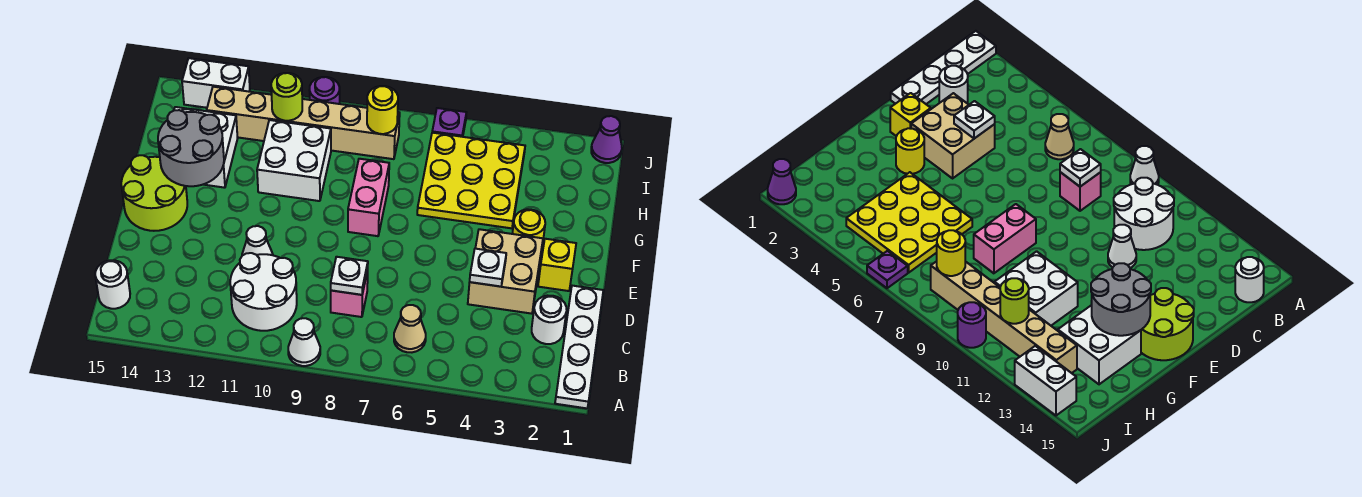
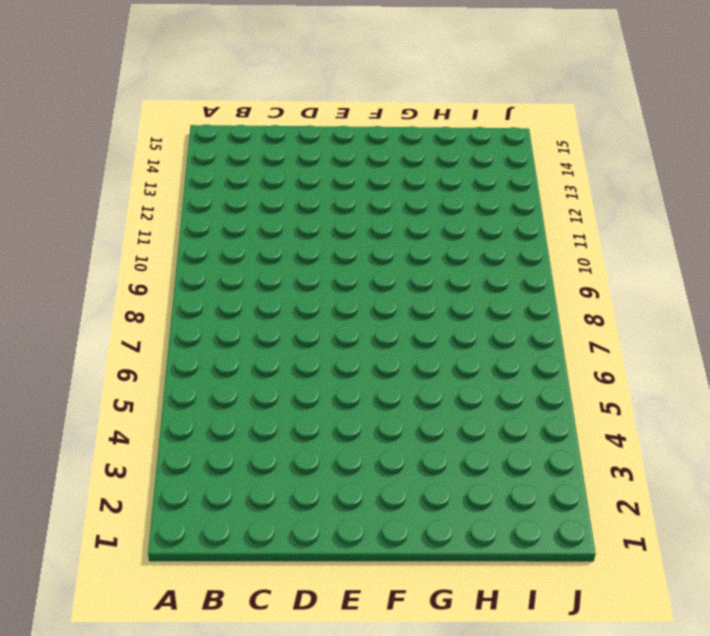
none -> white plate A1:D1 level 1
none -> white cone A9 level 1
none -> tan cone B6 level 1

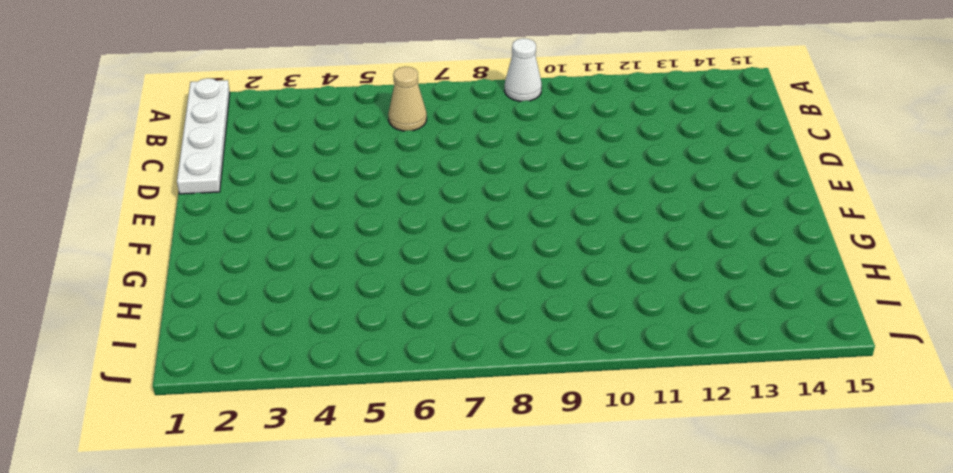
none -> white round brick B10:C11 level 1
none -> white round brick B15 level 1
none -> white round brick C2 level 1

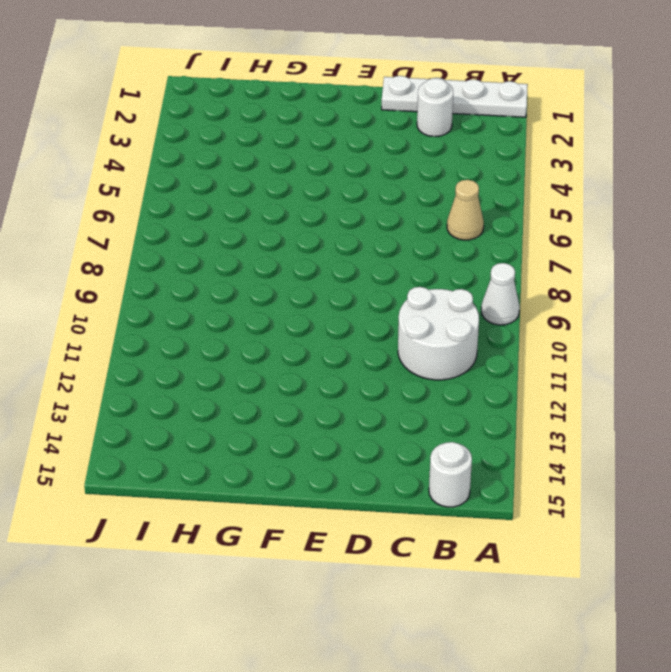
none -> pink brick C8 level 1
none -> tan brick D3:E4 level 1
none -> white cone D11 level 1

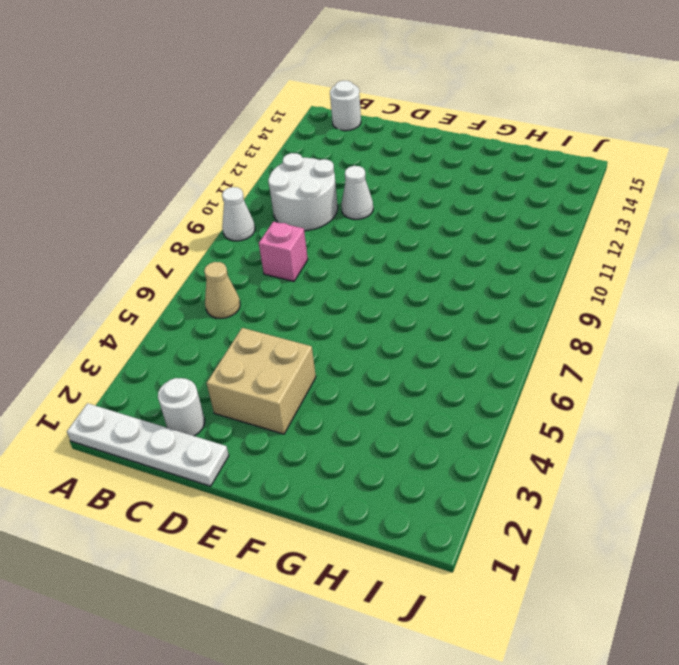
none -> yellow brick E2 level 1
none -> lime round brick E14:F15 level 1
none -> yellow round brick F3 level 1

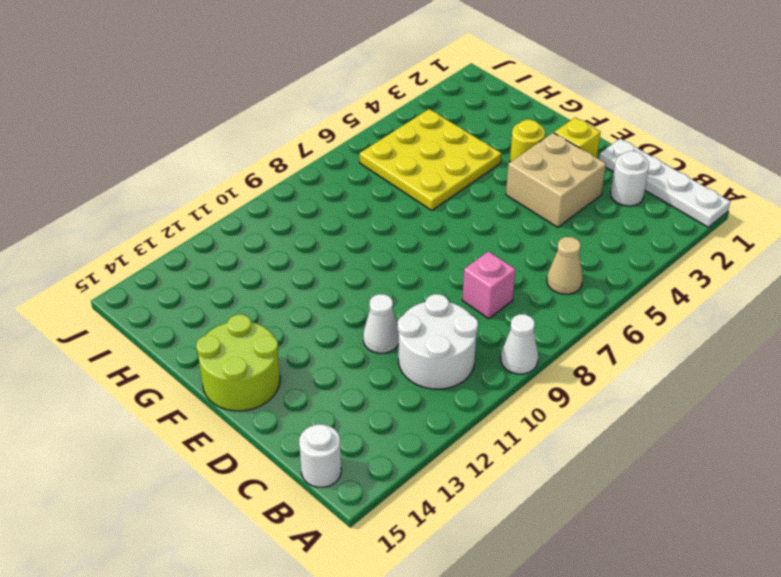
none -> pink brick F8:G8 level 1
none -> white brick G10:H11 level 1
none -> white brick G13:H14 level 1

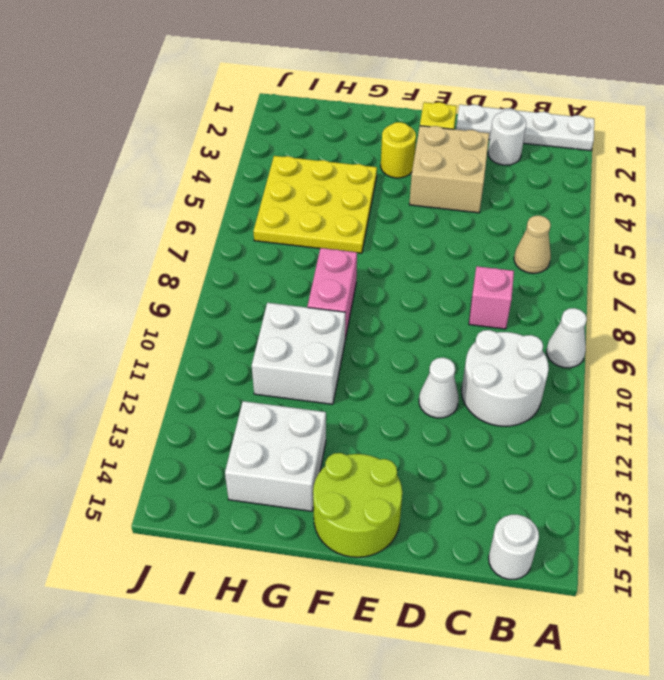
pink brick G8:G9 level 1 -> pink brick F8:G8 level 1
none -> tan brick I8:I13 level 1
none -> purple cone J1 level 1
none -> purple plate J6 level 1

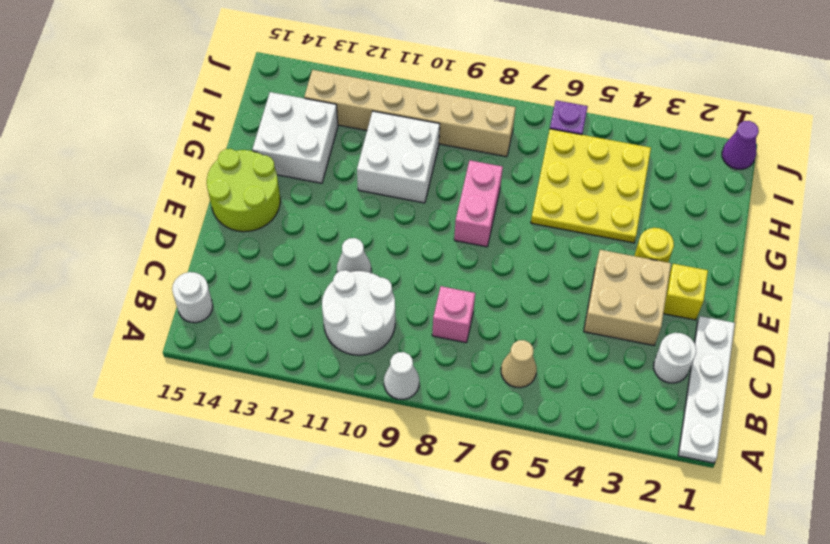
none -> purple round brick J10 level 1
none -> white brick J13:J14 level 1
none -> white plate C8 level 2

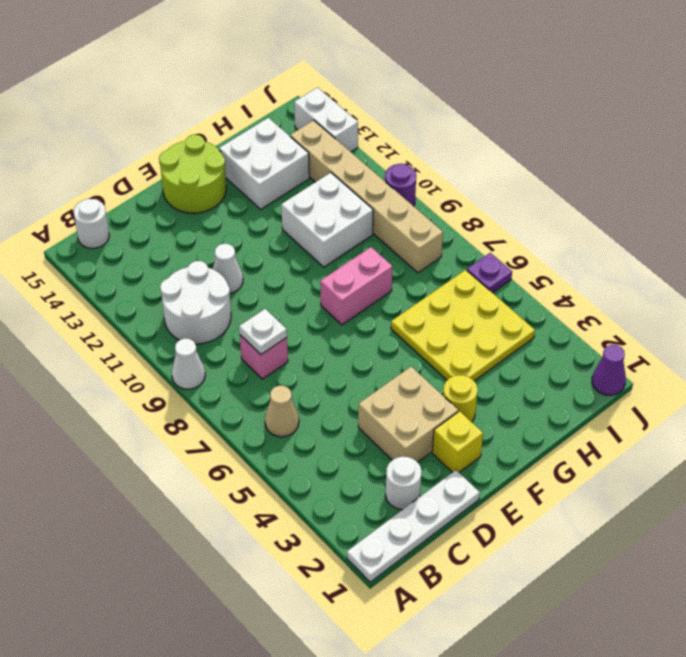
none -> white plate D4 level 2
none -> grey round brick F13:G14 level 2
none -> yellow round brick I8 level 2

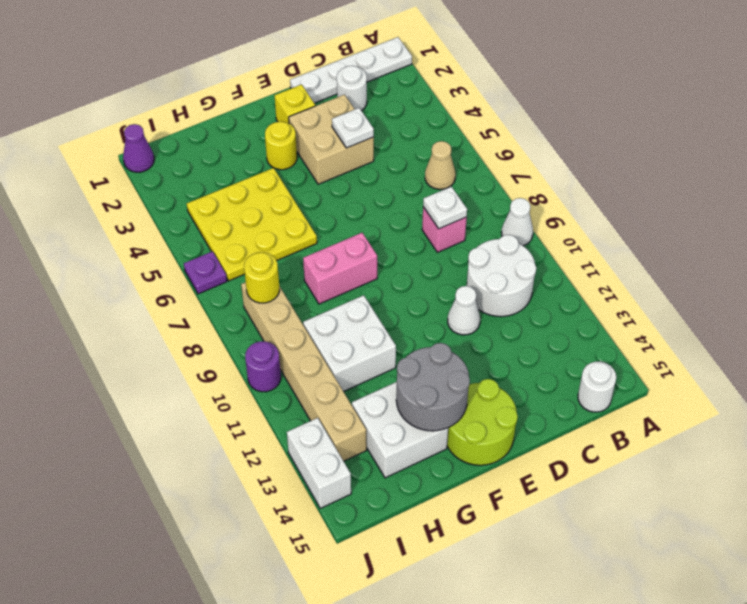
none -> lime round brick I11 level 2

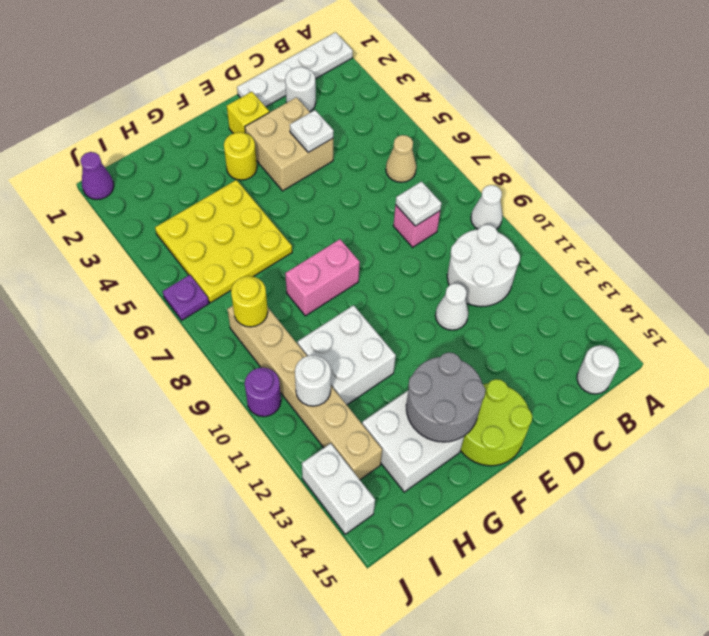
white round brick I11 level 2 -> lime round brick I11 level 2

